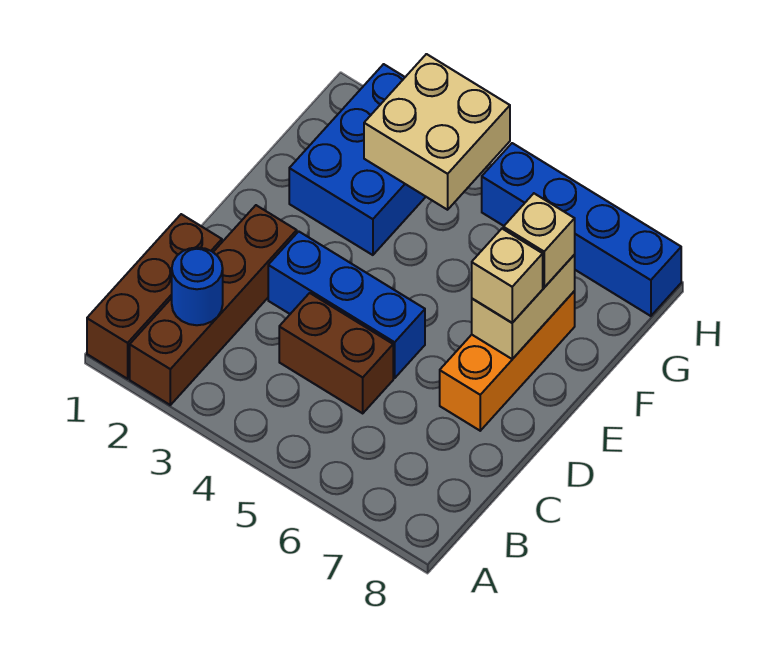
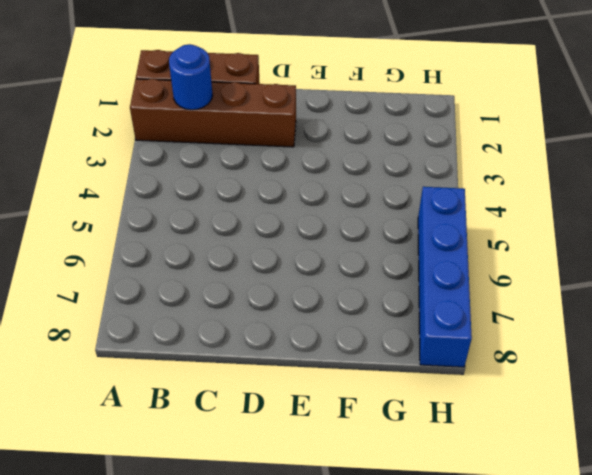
none -> brown brick C4:C5 level 1
none -> blue brick D3:D5 level 1
none -> orange brick D7:F7 level 1

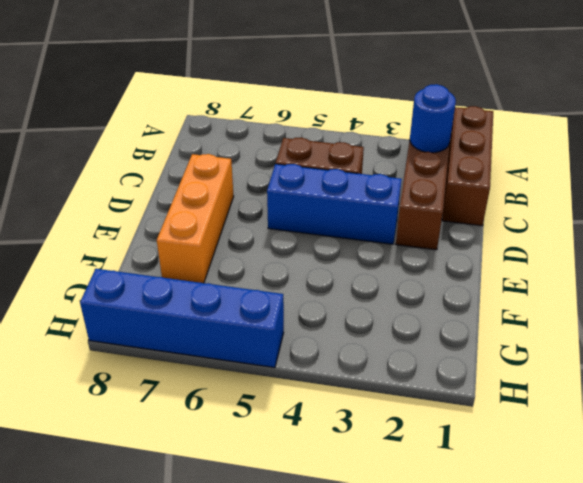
none -> blue brick F2:H3 level 1
none -> tan brick E7:F7 level 2
none -> tan brick G3:H4 level 2

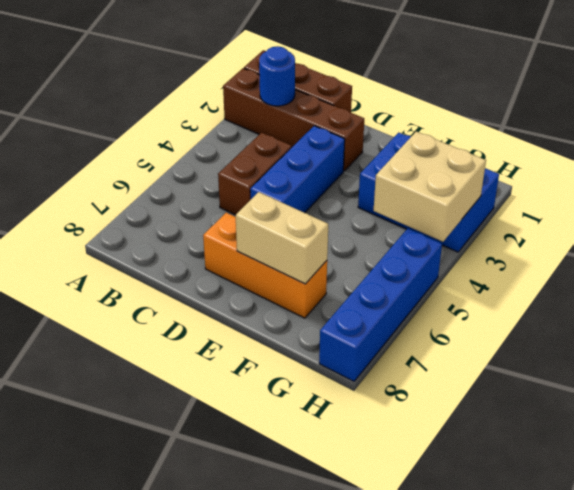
none -> tan brick E7 level 3
none -> tan brick F7 level 3

